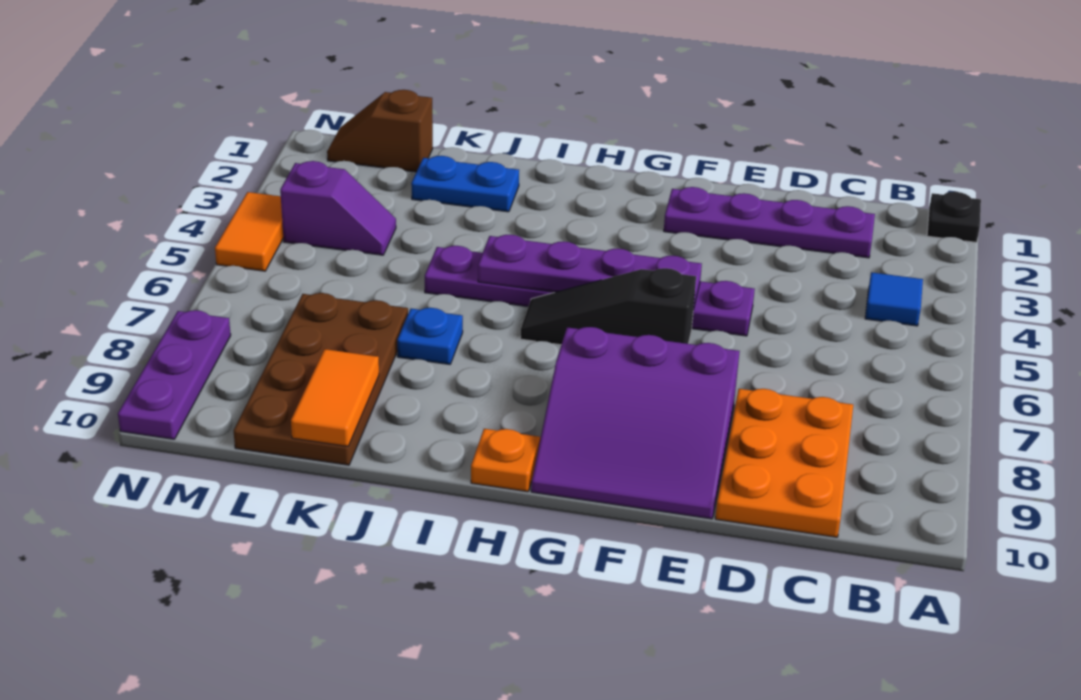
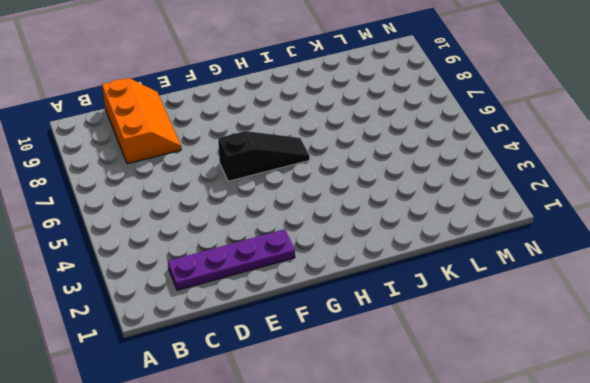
orange slope C8:D10 level 1 top C -> orange plate C8:D10 level 1
none -> black plate A1 level 1
none -> blue tile B4 level 1
none -> purple plate E5:J5 level 1

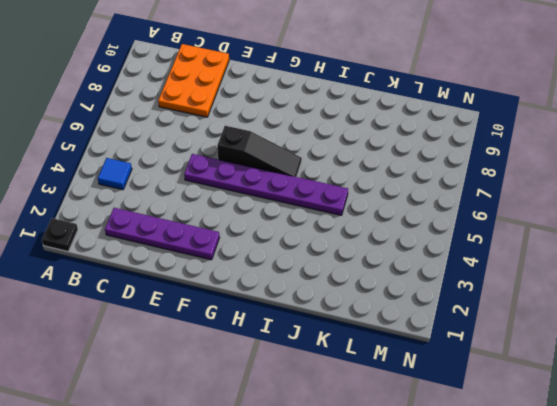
none -> purple slope E8:G10 level 1 top 8
none -> orange plate H10 level 1
none -> blue plate J2:K2 level 1

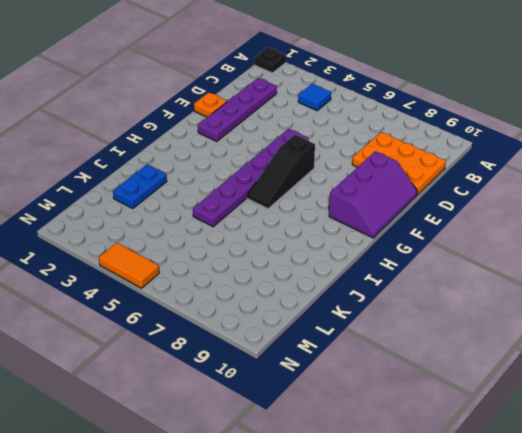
orange plate E1 level 1 -> orange plate H10 level 1
purple slope E9:G10 level 1 top 9 -> purple slope E8:G10 level 1 top 8
none -> blue plate J7 level 1
none -> brown plate K7:L10 level 1
none -> brown slope L1:M1 level 1 top L

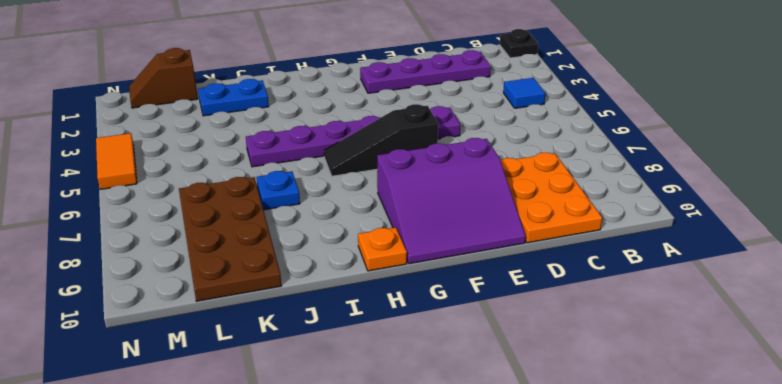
none -> purple slope L4:M4 level 1 top M
none -> purple plate N8:N10 level 1
none -> purple plate F5:I5 level 2

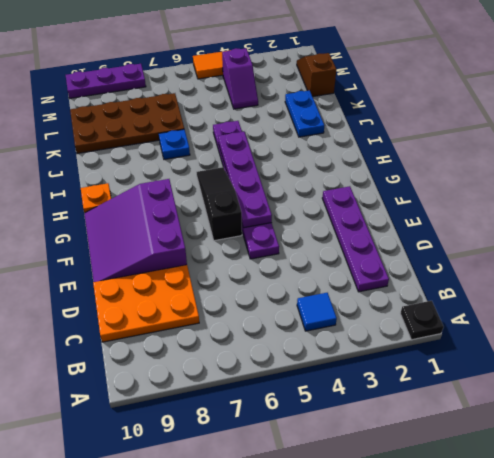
none -> orange tile K9:K10 level 2

